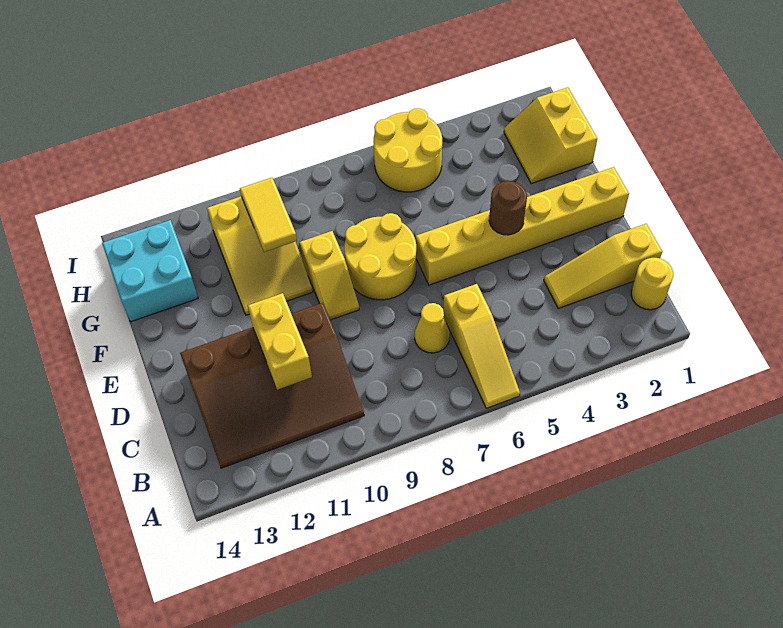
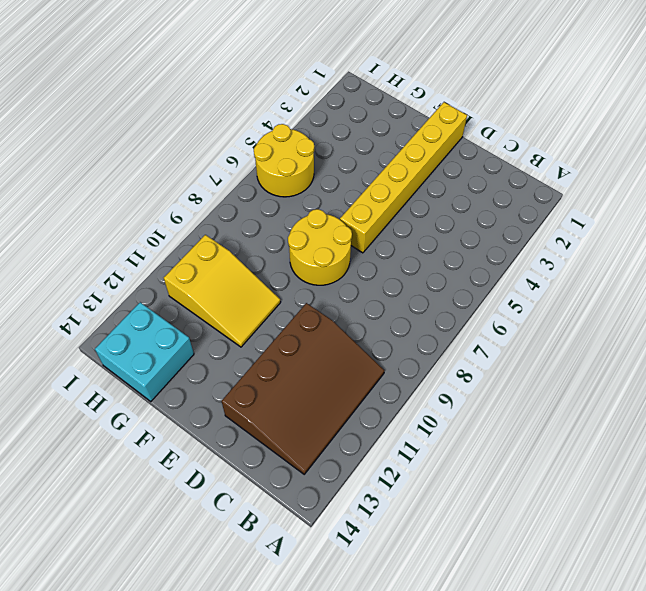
none -> yellow slope A6:C6 level 1 top C
none -> yellow round brick B1 level 1
none -> yellow slope C1:C3 level 1 top 1

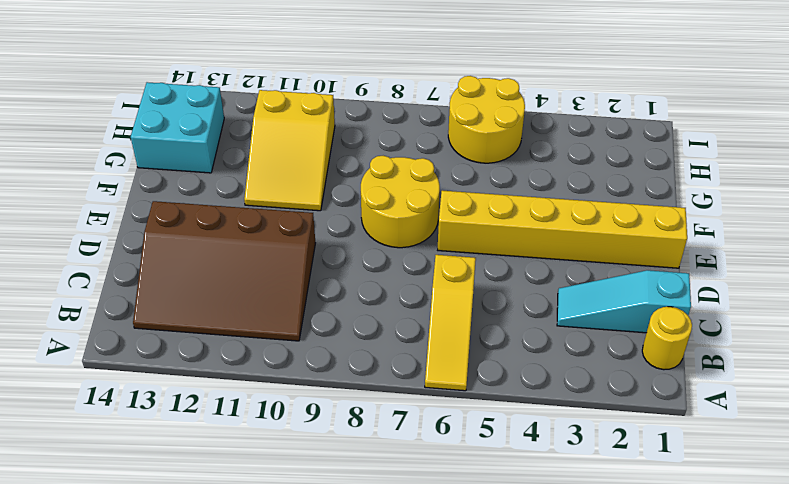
cyan slope C1:C3 level 1 top 1 -> yellow slope C1:C3 level 1 top 1
none -> yellow cone C7 level 1
none -> yellow slope E9:F9 level 1 top F
none -> yellow slope G1:H2 level 1 top 1

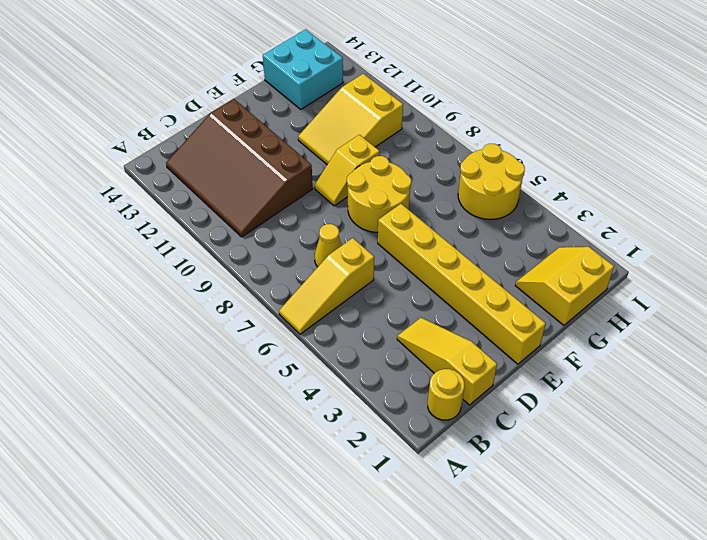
none -> yellow brick C11:D11 level 2
none -> brown round brick E4 level 2
none -> yellow tile G10:H10 level 2

